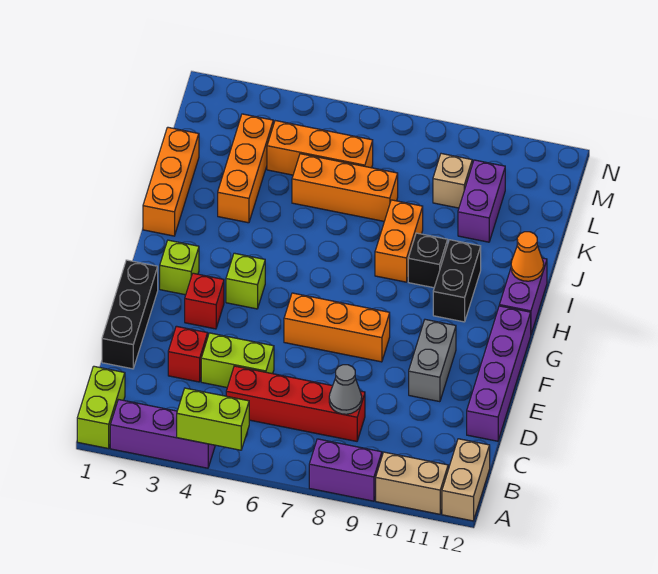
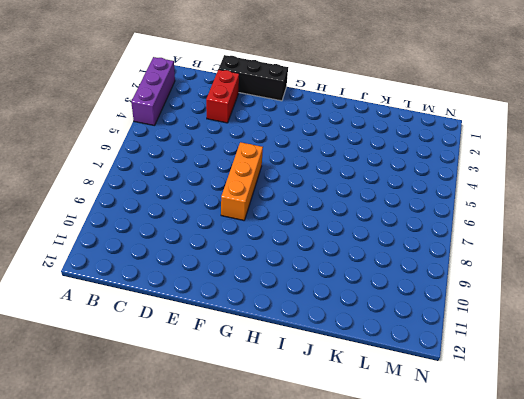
red brick D2:D3 level 1 -> red brick D3 level 1
none -> lime brick A1:B1 level 1
none -> purple brick A8:A9 level 1
none -> tan brick A10:A11 level 1

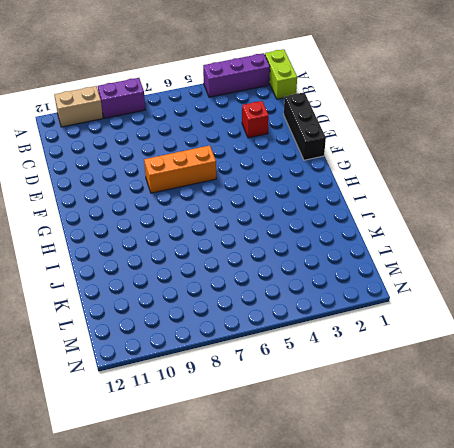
none -> tan brick A12:B12 level 1
none -> red brick C5:C8 level 1
none -> lime brick D4:D5 level 1

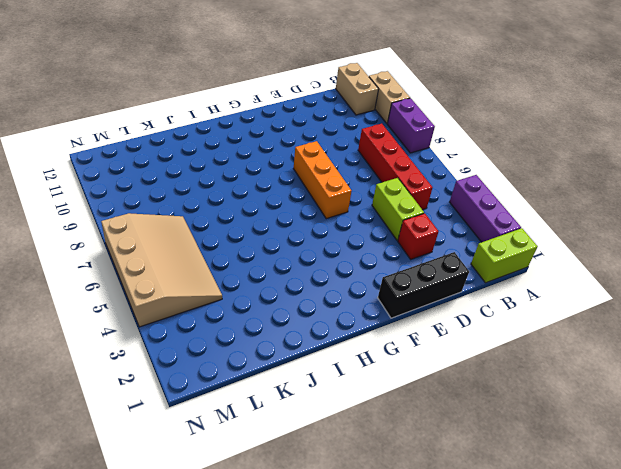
tan brick B11:B12 level 1 -> tan brick A12:B12 level 1
tan slope L4:N7 level 1 top N -> orange brick L4:L6 level 1
none -> purple brick D12:G12 level 1
none -> grey brick E10:F10 level 1
none -> red brick F3 level 1

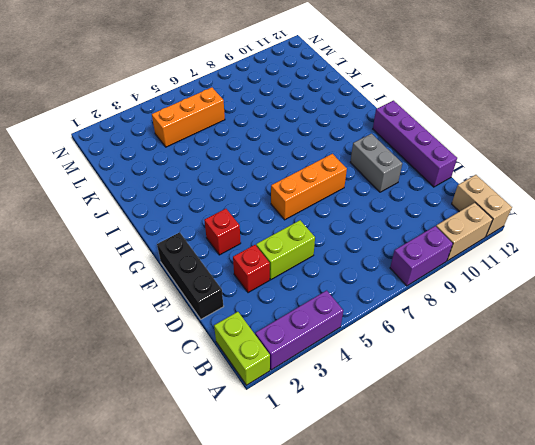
none -> red brick C5:C8 level 1
none -> lime brick G2 level 1
none -> lime brick G4 level 1

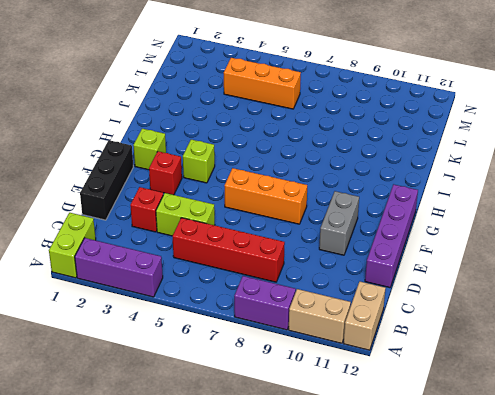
none -> black brick H10:I10 level 1
none -> purple brick H12:I12 level 1
none -> orange brick I1:K1 level 1

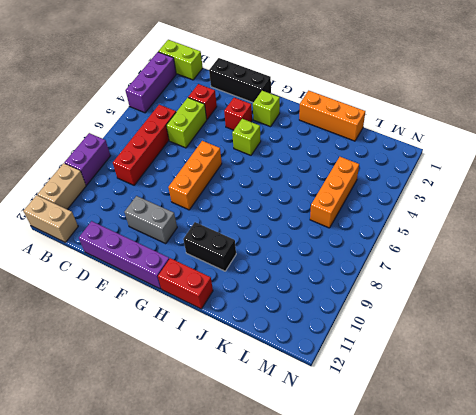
red brick H12:I12 level 1 -> purple brick H12:I12 level 1
none -> orange brick I8:J8 level 1
none -> black brick I9 level 1
none -> orange brick J3:L3 level 1

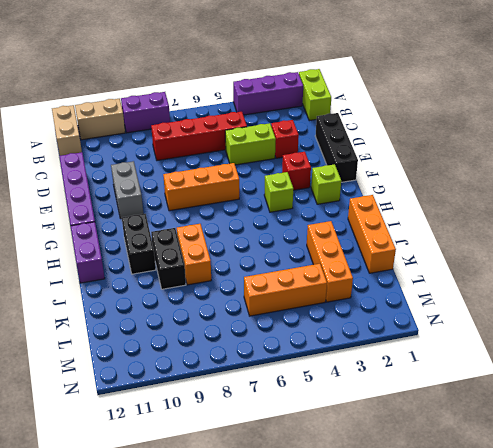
black brick I9:J9 level 1 -> black brick I9 level 1
none -> orange brick K5:K7 level 1
none -> purple brick K10:L10 level 1
none -> tan brick L9 level 1

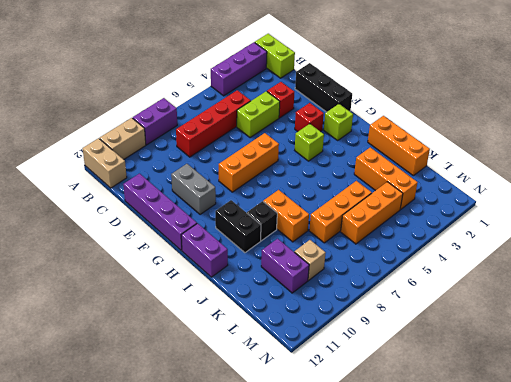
none -> lime brick A4:A5 level 2
none -> grey cone C8 level 2
none -> orange cone I12 level 2

